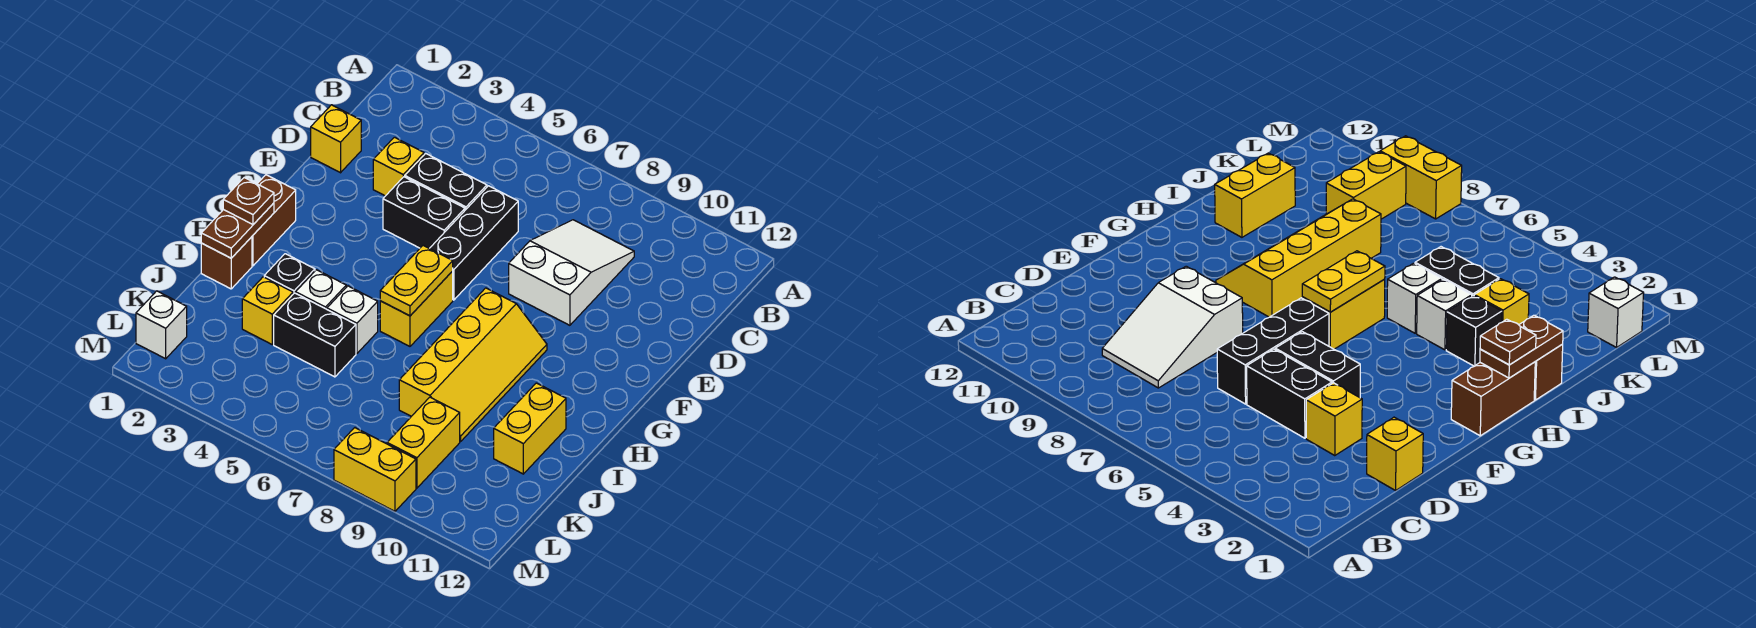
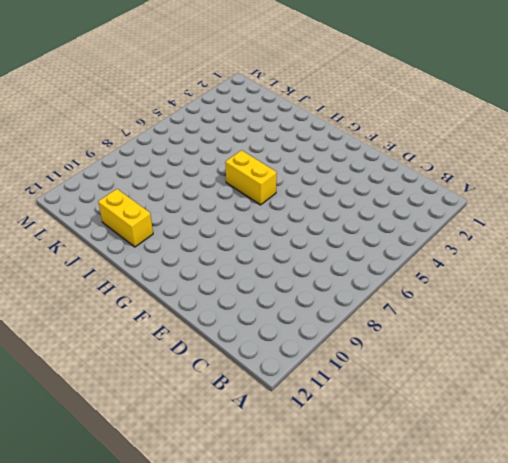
none -> white slope C8:E9 level 1 top E
none -> yellow brick D1 level 1
none -> yellow brick D3 level 1

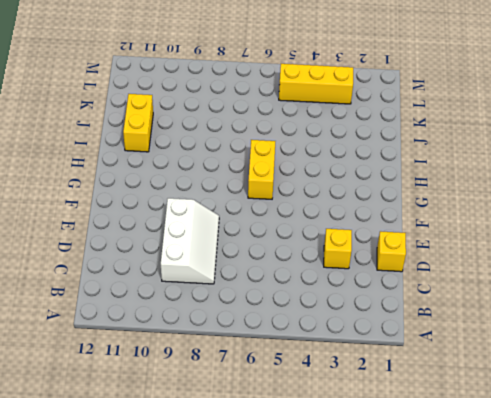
white slope C8:E9 level 1 top 9 -> white slope C8:E9 level 1 top E
yellow brick L3:L5 level 1 -> none
none -> black brick D4:D5 level 1
none -> black brick D6:F6 level 1
none -> black brick E4:E5 level 1

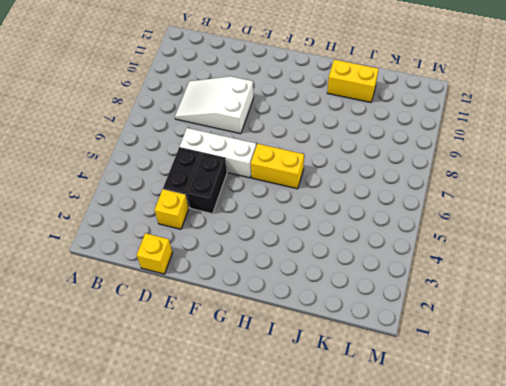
white brick D6:F6 level 1 -> black brick D6:F6 level 1
none -> brown brick G1:H1 level 1
none -> yellow slope G8:J9 level 1 top 8
none -> brown brick I1 level 1

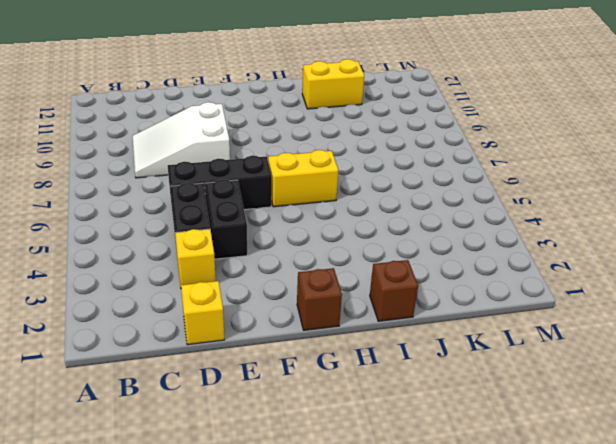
brown brick G1 level 1 -> brown brick G1:H1 level 1
none -> yellow slope G8:J9 level 1 top 8
none -> black brick I3 level 1
none -> white brick I4 level 1

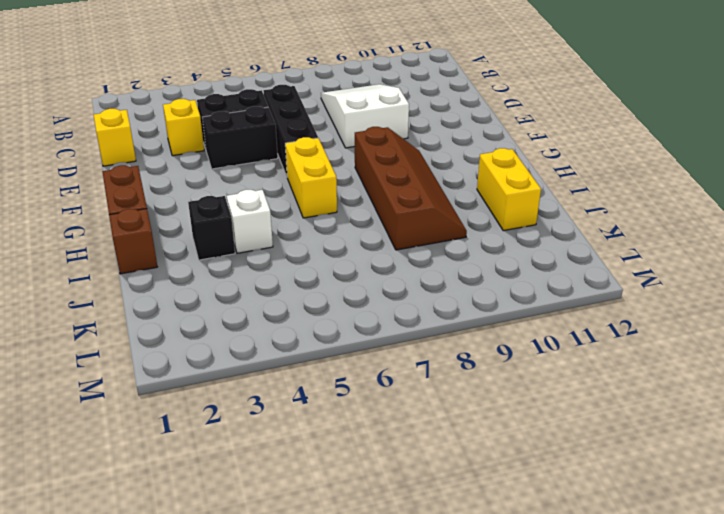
brown slope G8:J9 level 1 top 8 -> yellow slope G8:J9 level 1 top 8
none -> white brick I5 level 1
none -> yellow brick J3 level 1
none -> black brick J4:J5 level 1

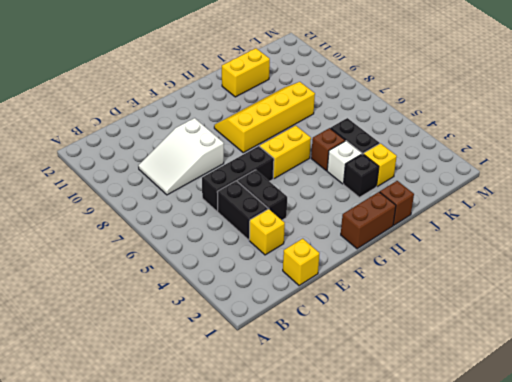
brown brick I5 level 1 -> white brick I5 level 1
none -> yellow brick K9:L9 level 1
none -> white brick L1 level 1
none -> yellow brick M8:M9 level 1

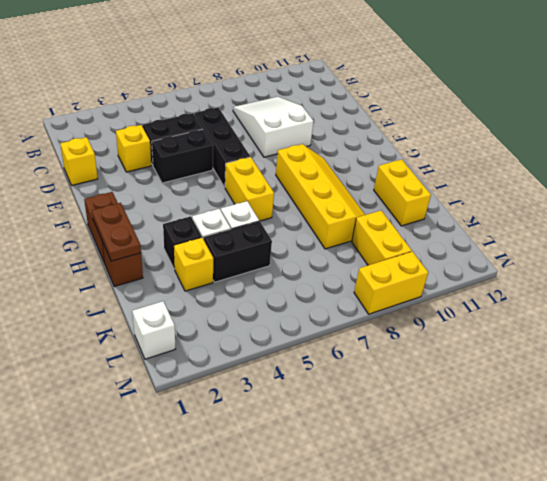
none -> yellow plate G6:H6 level 2
none -> brown plate H1 level 3

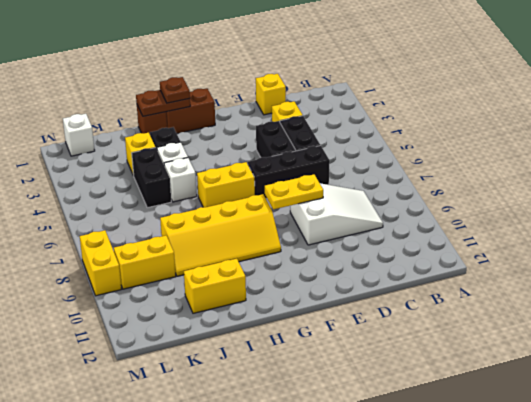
yellow plate E8:F8 level 2 -> yellow plate G6:H6 level 2

